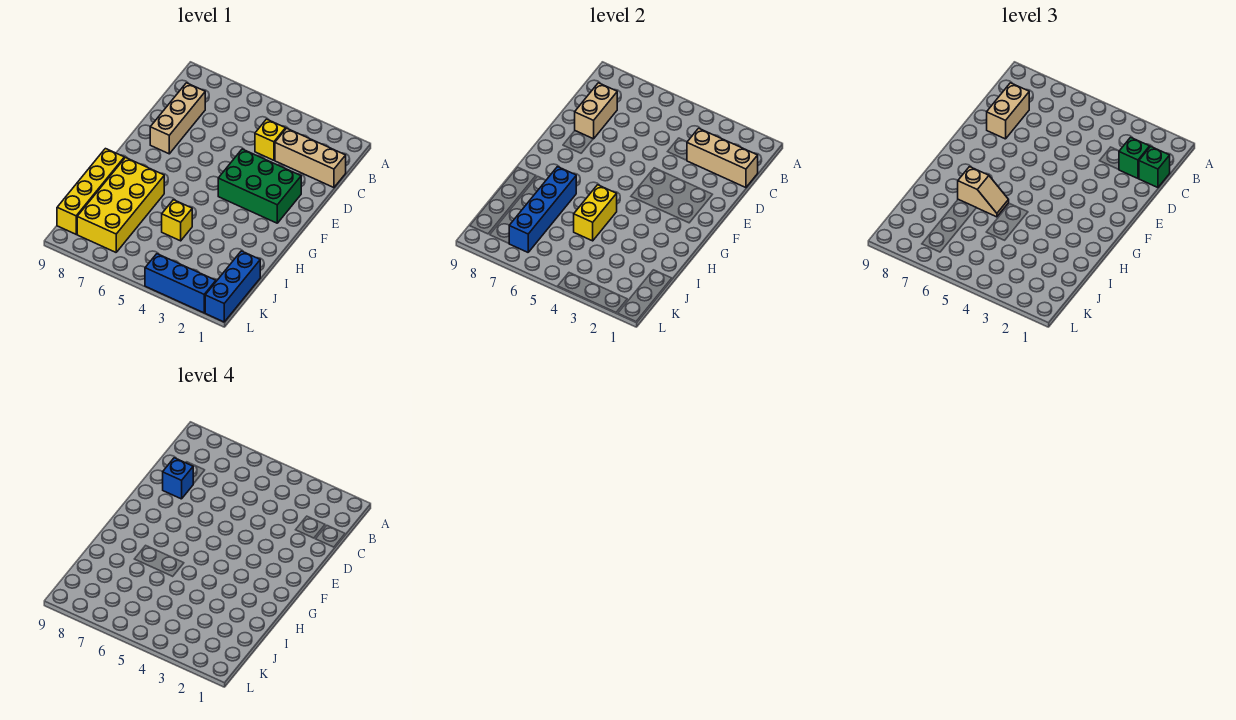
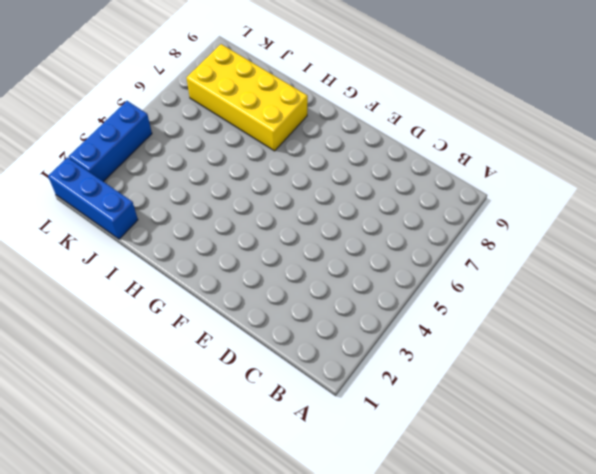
none -> tan brick C1:C3 level 1
none -> yellow brick C4 level 1
none -> tan brick C8:E8 level 1

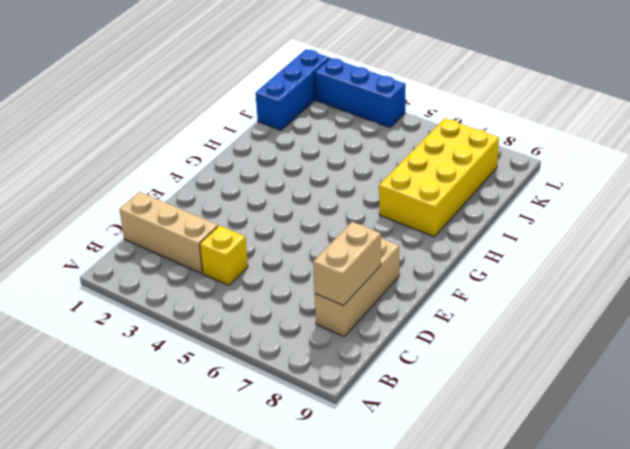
none -> green brick E2:F4 level 1
none -> yellow brick H9:K9 level 1
none -> yellow brick I5 level 1

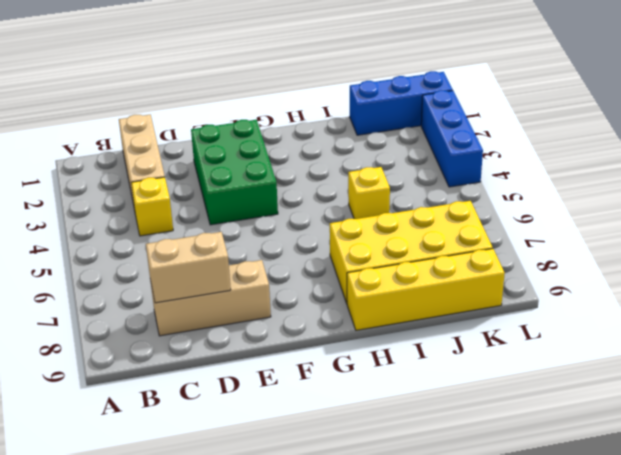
none -> tan brick C1:C3 level 2
none -> yellow brick H5:I5 level 2
none -> blue brick H7:K7 level 2

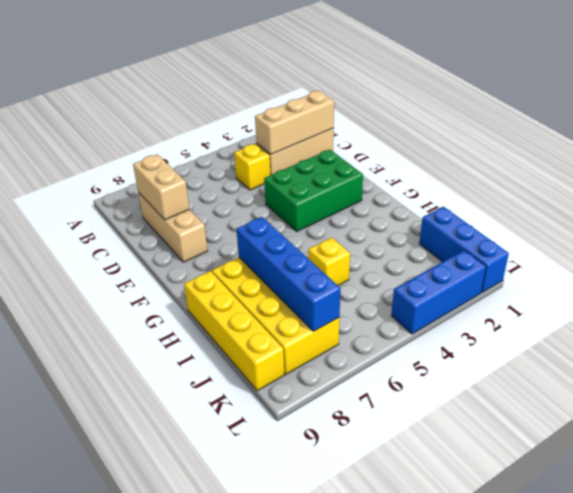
none -> yellow brick H5:I5 level 2
none -> green brick C1 level 3
none -> green brick C2 level 3

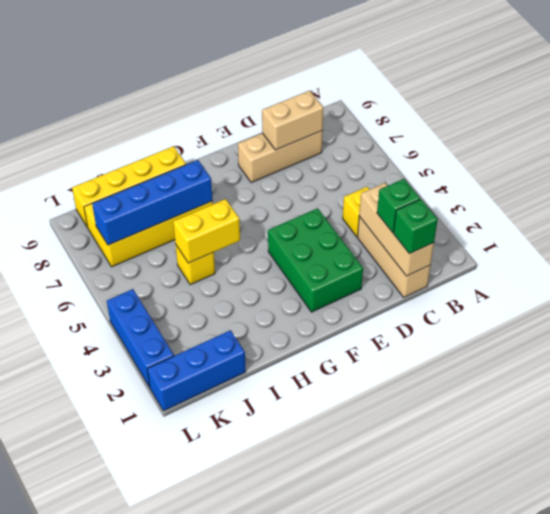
none -> tan brick C8:D8 level 3
none -> tan slope H6:H7 level 3 top 7
none -> blue brick D8 level 4

